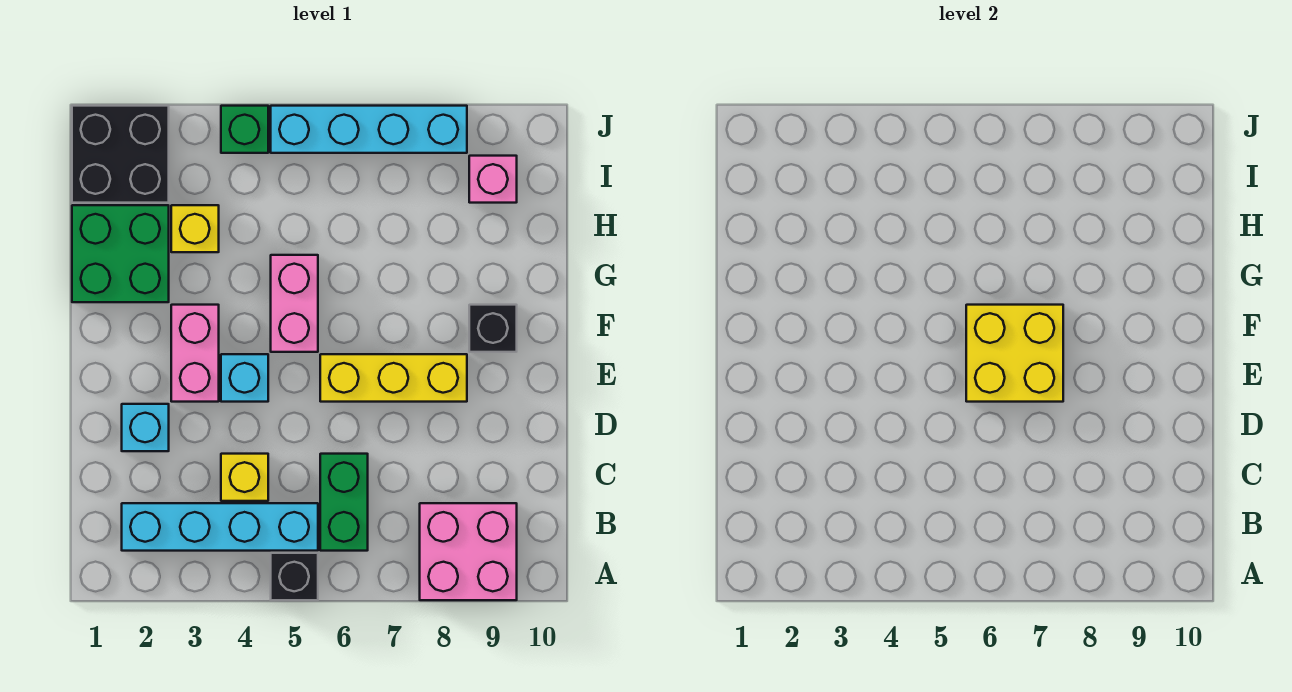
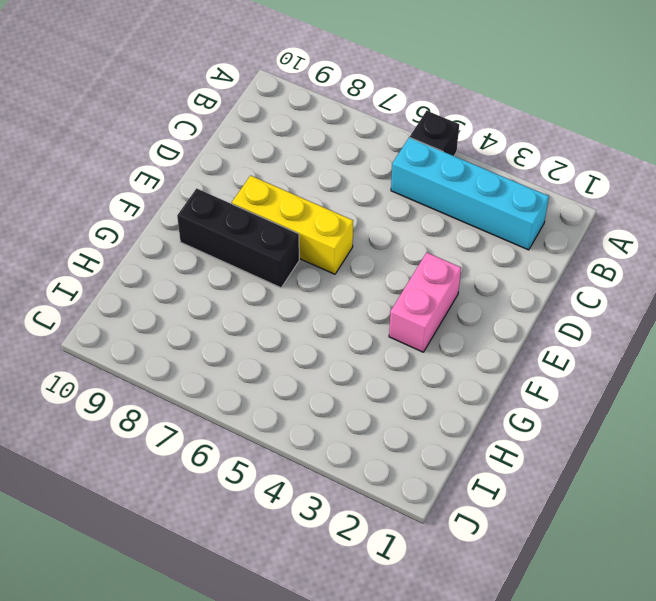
black brick F7:F9 level 1 -> black brick F9 level 1
none -> pink brick A8:B9 level 1
none -> green brick B6:C6 level 1
none -> yellow brick C4 level 1

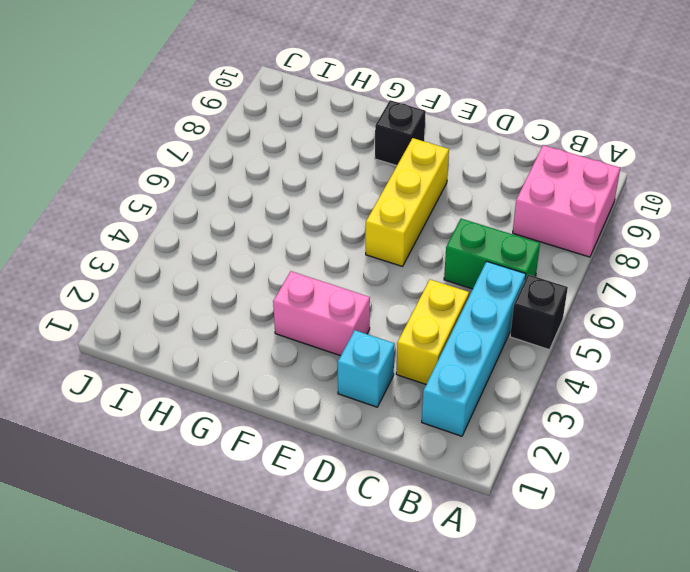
yellow brick C3:C4 level 1 -> yellow brick C4 level 1
none -> cyan brick E4 level 1
none -> pink brick F5:G5 level 1
none -> green brick G1:H2 level 1

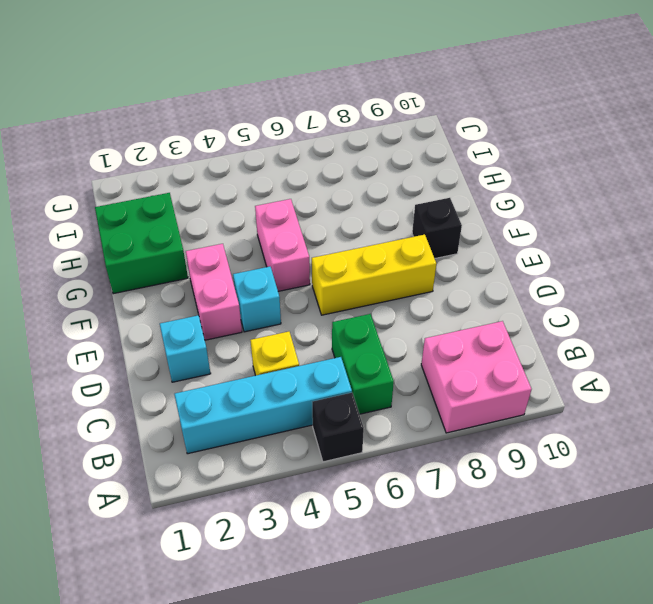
none -> yellow brick H3 level 1
none -> black brick I1:J2 level 1
none -> pink brick I9 level 1

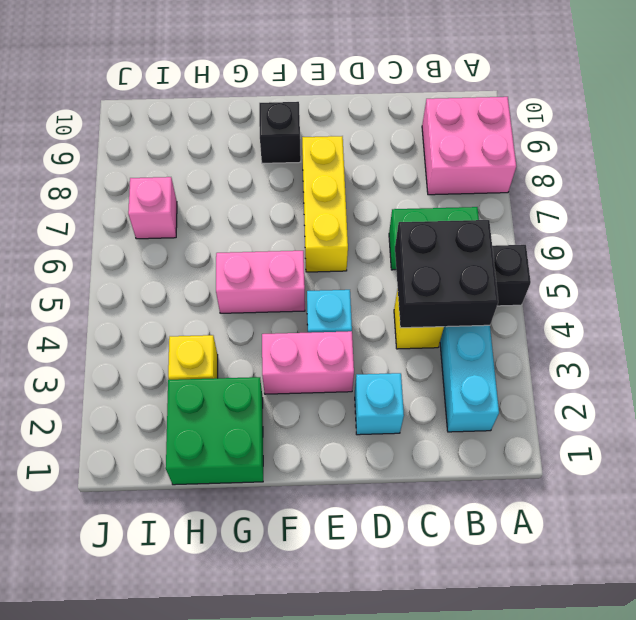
black brick B4:C5 level 2 -> black brick I1:J2 level 1
pink brick I7 level 1 -> pink brick I9 level 1
none -> green brick J4 level 1
none -> cyan brick J5:J8 level 1
none -> yellow brick E6:F7 level 2

